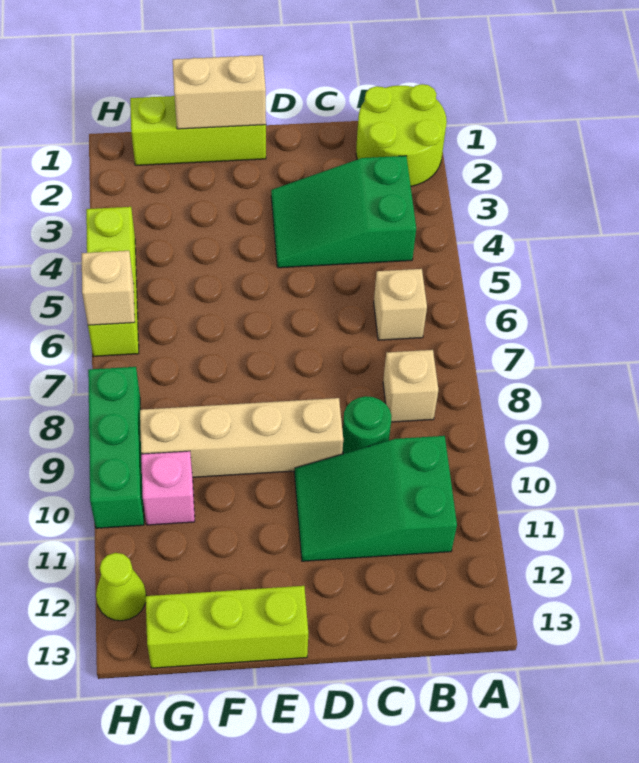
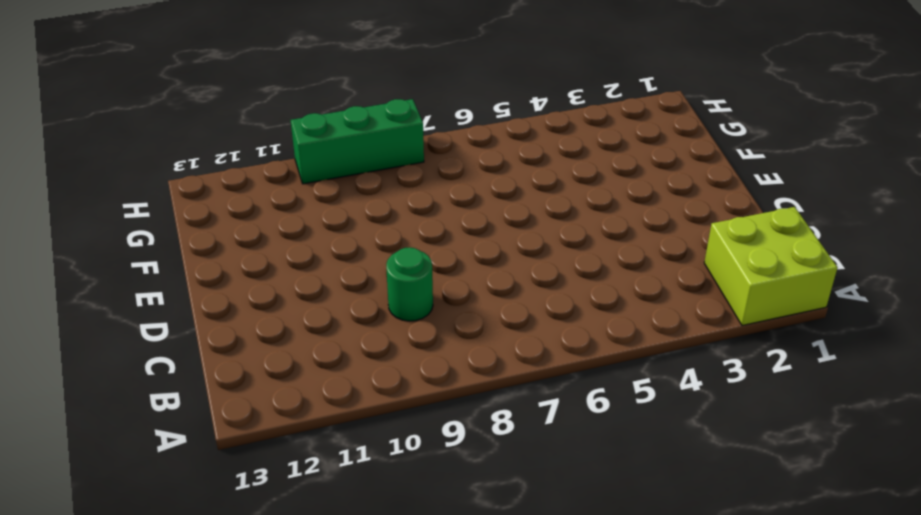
lime brick A1:B2 level 1 -> lime round brick A1:B2 level 1
none -> green slope B3:D4 level 1 top B
none -> tan brick B6 level 1
none -> tan brick B8 level 1

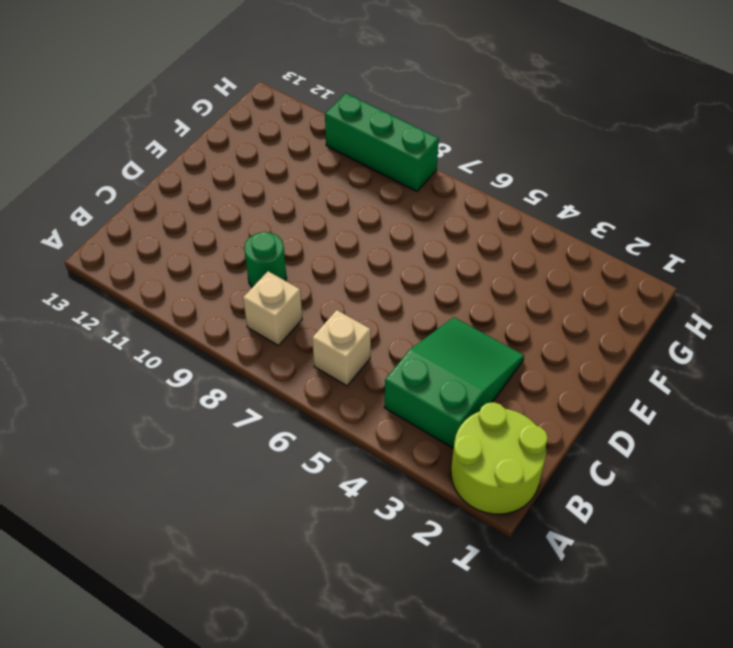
none -> green slope B10:D11 level 1 top B
none -> tan brick D9:G9 level 1
none -> lime brick E1:G1 level 1

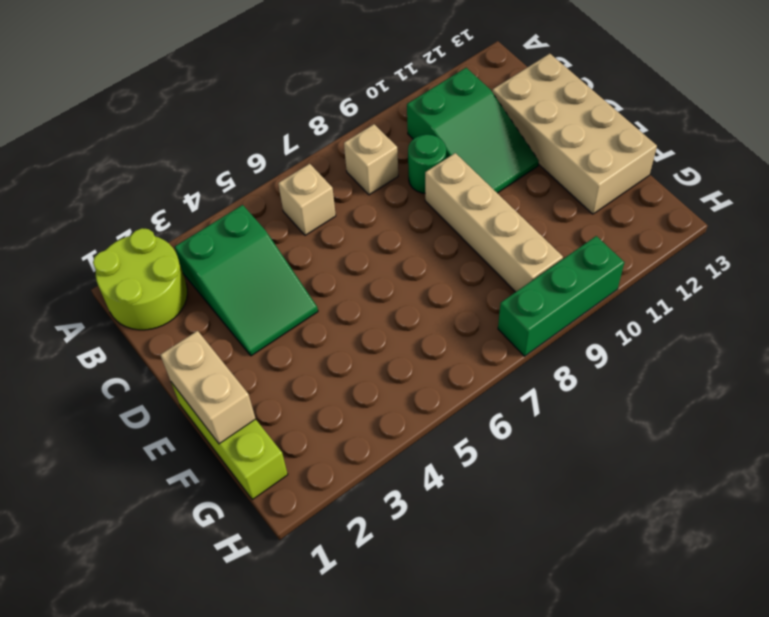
tan brick C12:F13 level 1 -> lime brick E13:G13 level 1
none -> pink brick G10 level 1
none -> lime brick H4:H6 level 1
none -> lime cone H12 level 1

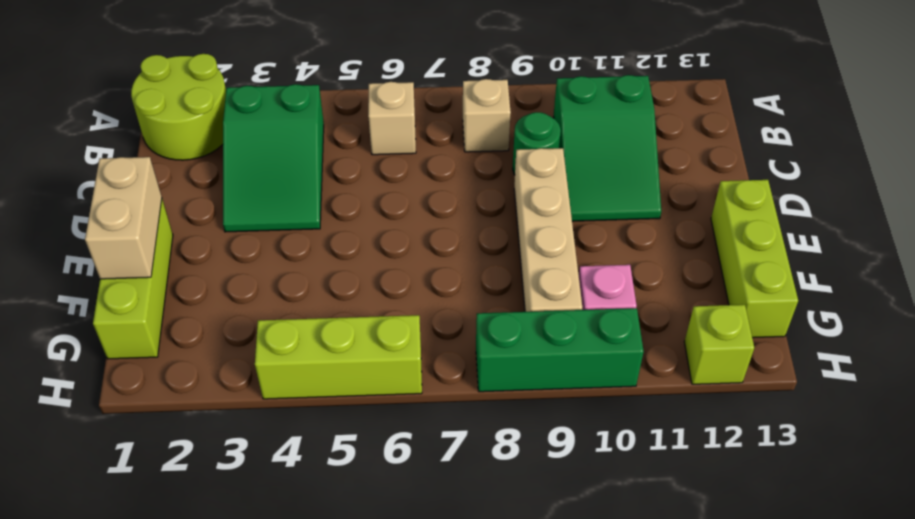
lime brick H12 level 1 -> lime cone H12 level 1
none -> tan brick H6 level 2

